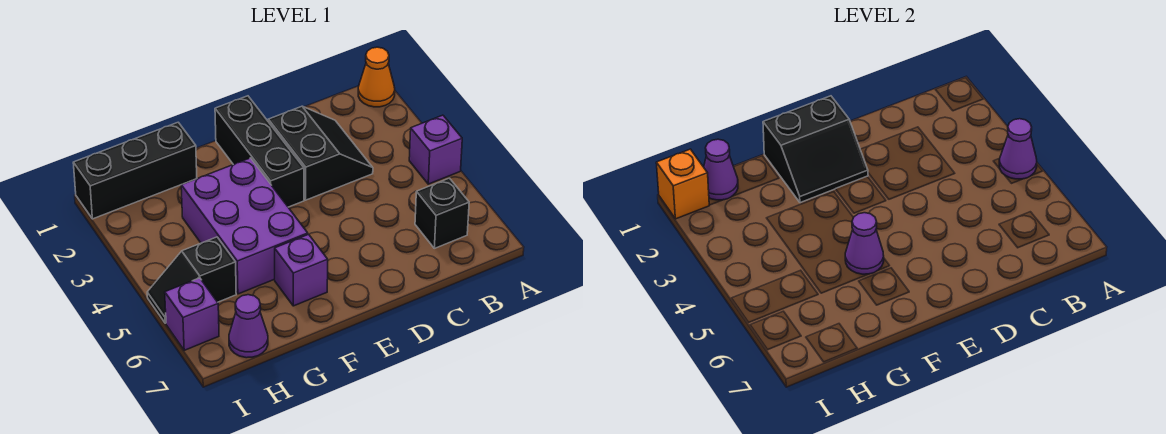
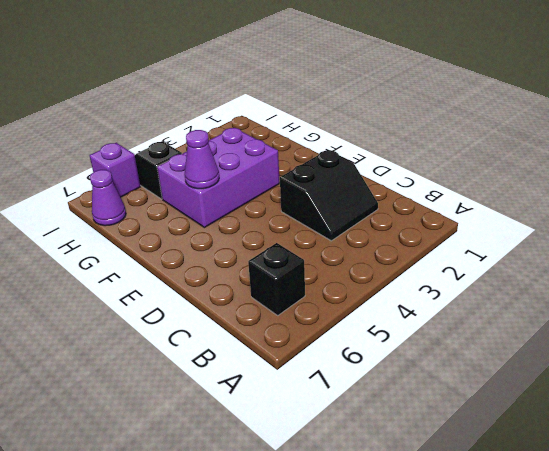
none -> orange cone A1 level 1
none -> purple brick A4 level 1
none -> black brick E1:E3 level 1

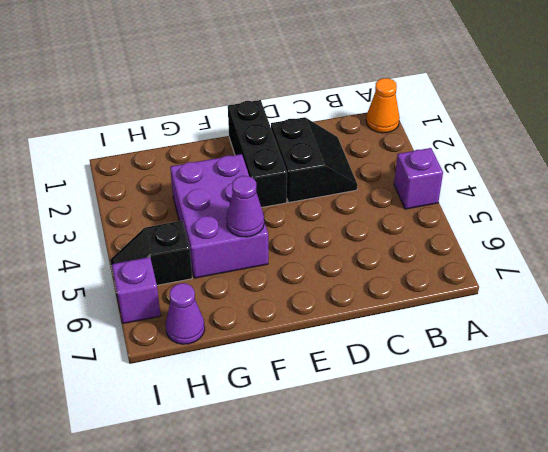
none -> black brick B6 level 1
none -> purple brick F6 level 1
none -> black brick G1:I1 level 1

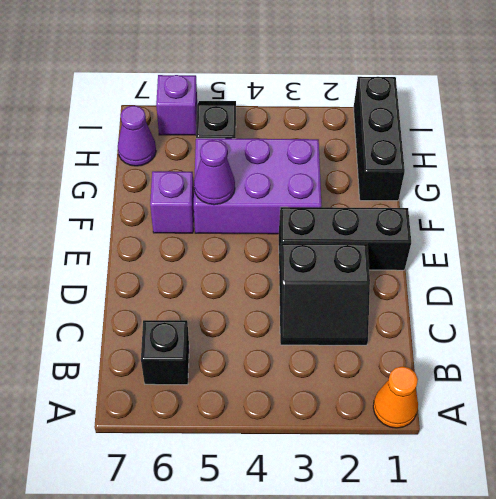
none -> purple brick A4 level 1
none -> purple cone A4 level 2
none -> black slope E1:F2 level 2 top 1

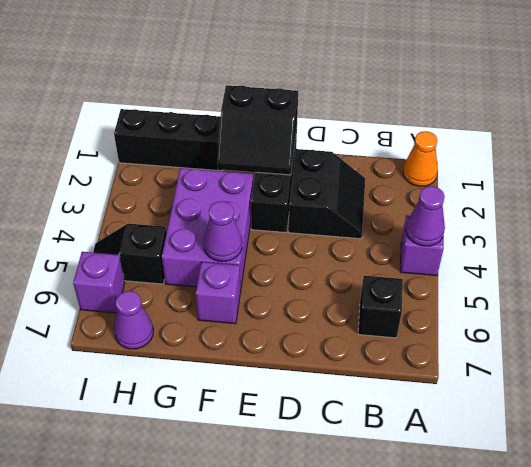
none -> purple cone H1 level 2
none -> orange brick I1 level 2

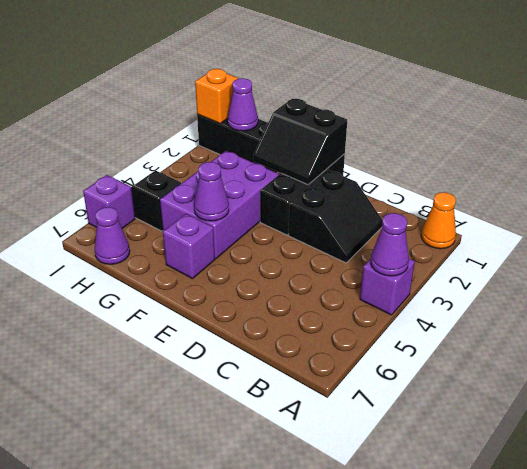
none -> black brick B6 level 1

